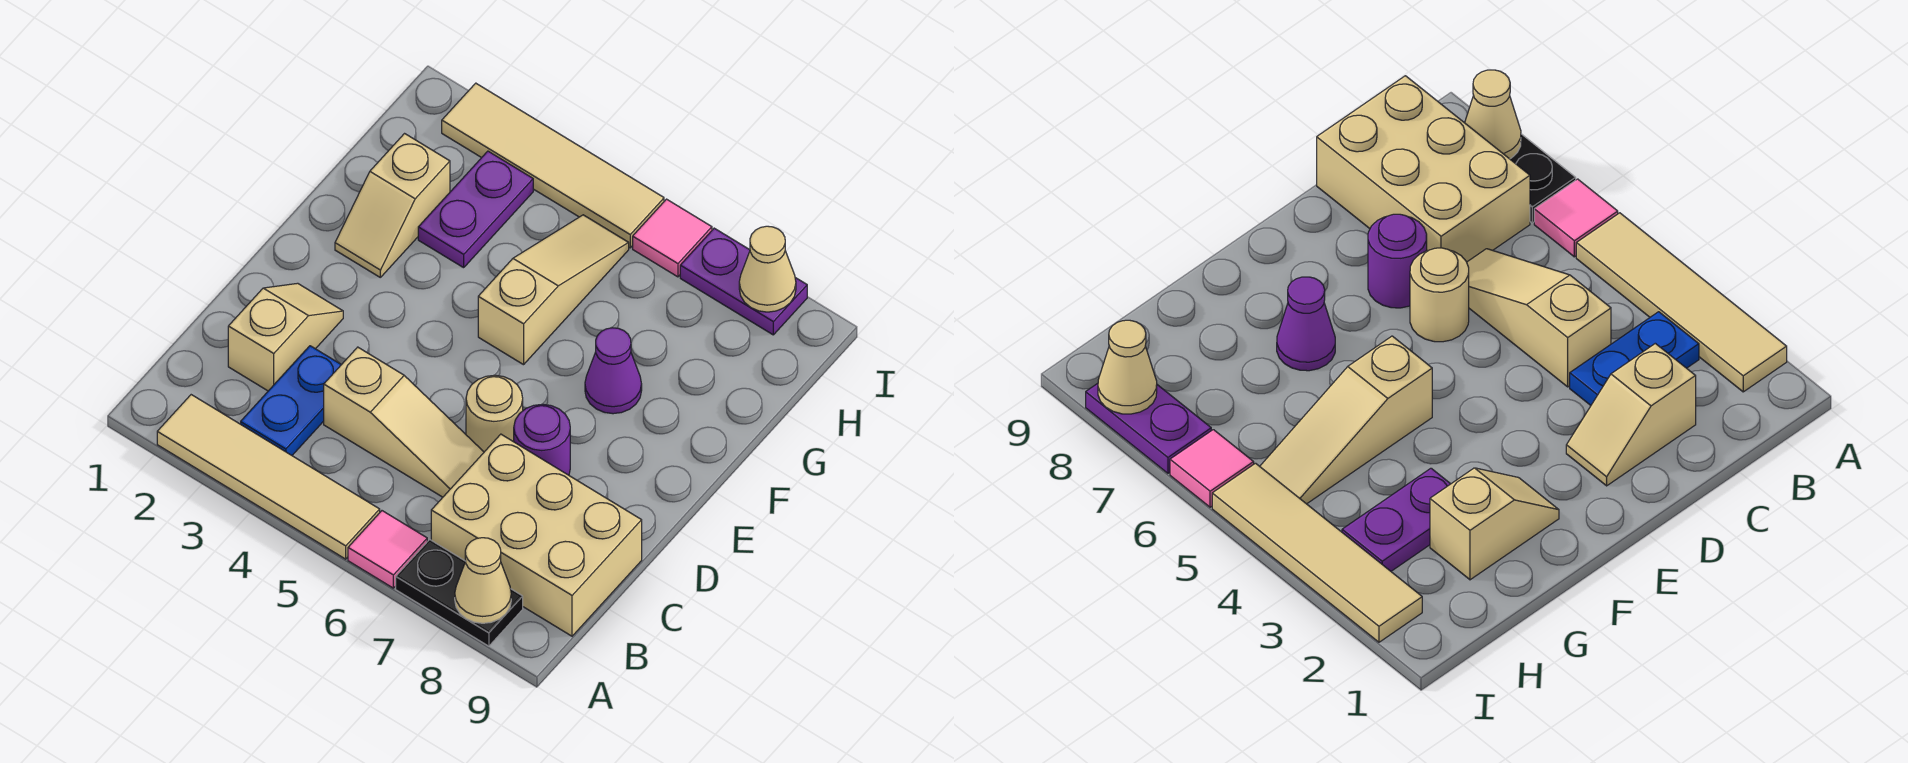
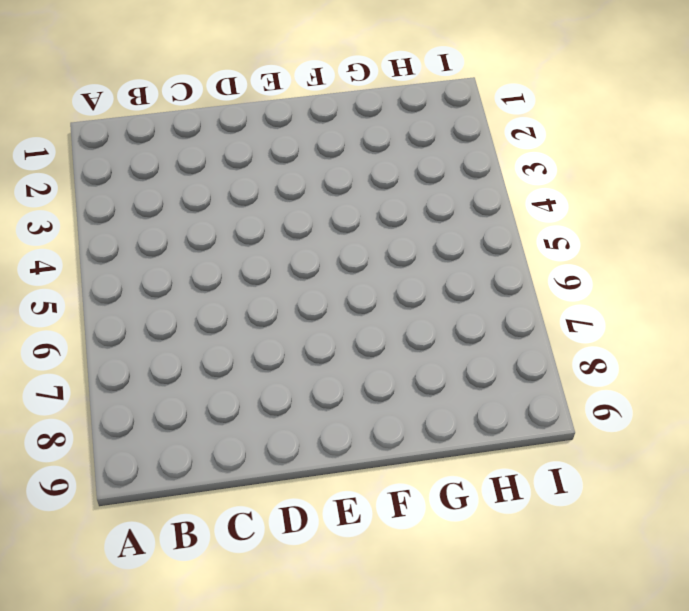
none -> tan tile A2:A5 level 1
none -> pink tile A6 level 1
none -> black plate A7:A8 level 1

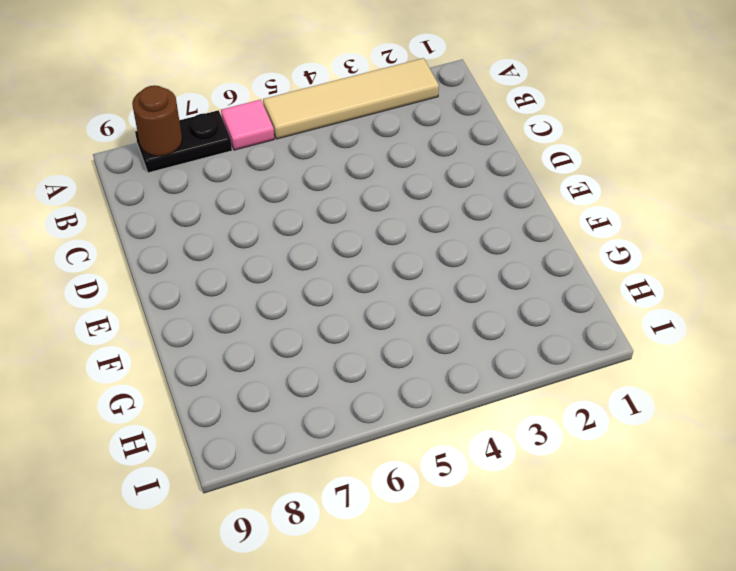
brown round brick A8 level 2 -> tan cone A8 level 2
none -> blue plate B3:C3 level 1
none -> tan brick B7:C9 level 1
none -> tan slope C2:D2 level 1 top C

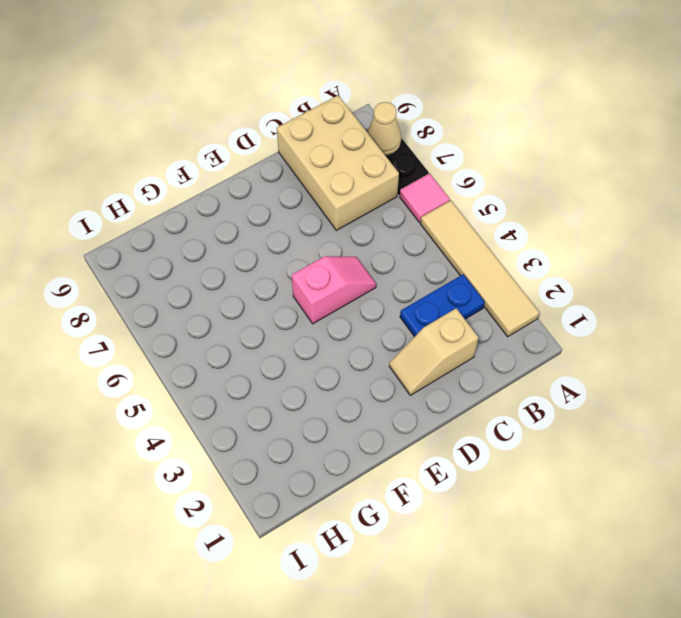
pink slope D5:E5 level 1 top E -> none
none -> tan slope C4:C6 level 1 top 4
none -> tan round brick D6 level 1
none -> purple round brick D7 level 1

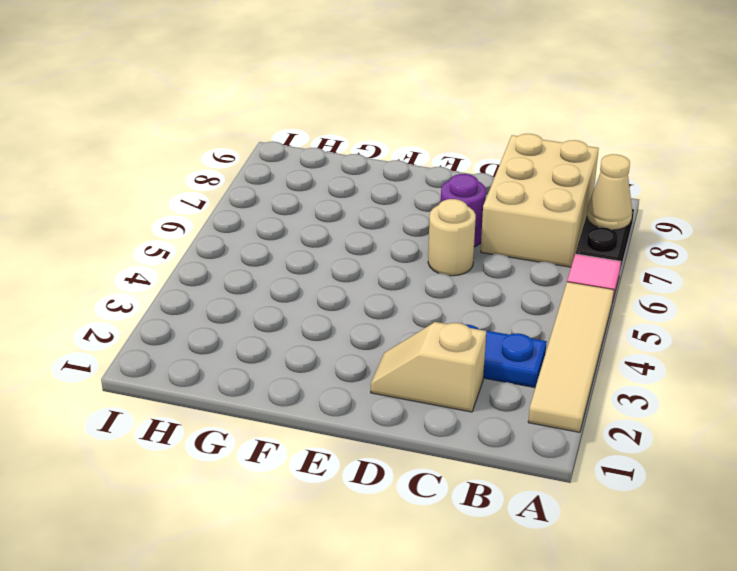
none -> tan slope C4:C6 level 1 top 4
none -> tan slope F2:G2 level 1 top G
none -> tan slope F5:H5 level 1 top F

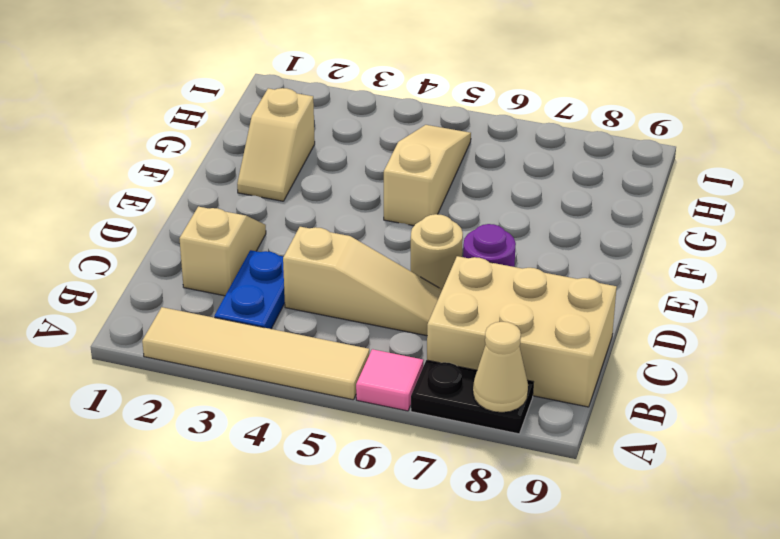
none -> purple cone F7 level 1
none -> purple plate G3:H3 level 1
none -> tan tile I2:I5 level 1

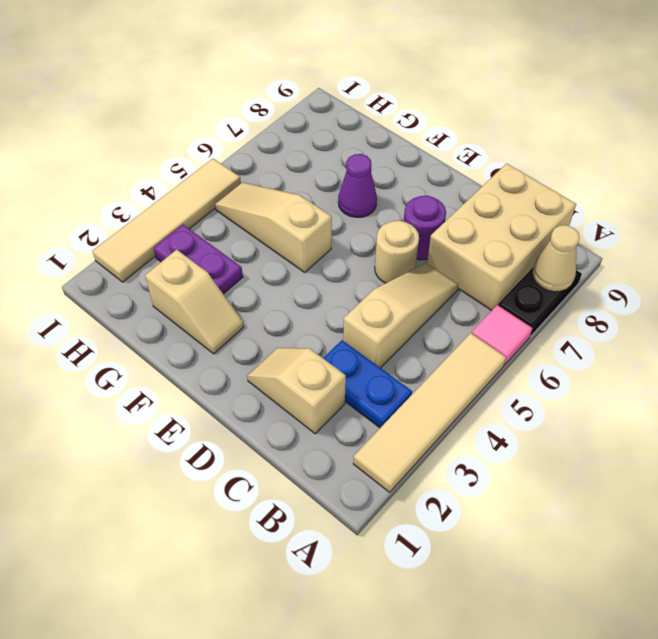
none -> pink tile I6 level 1
none -> purple plate I7:I8 level 1
none -> tan cone I8 level 2

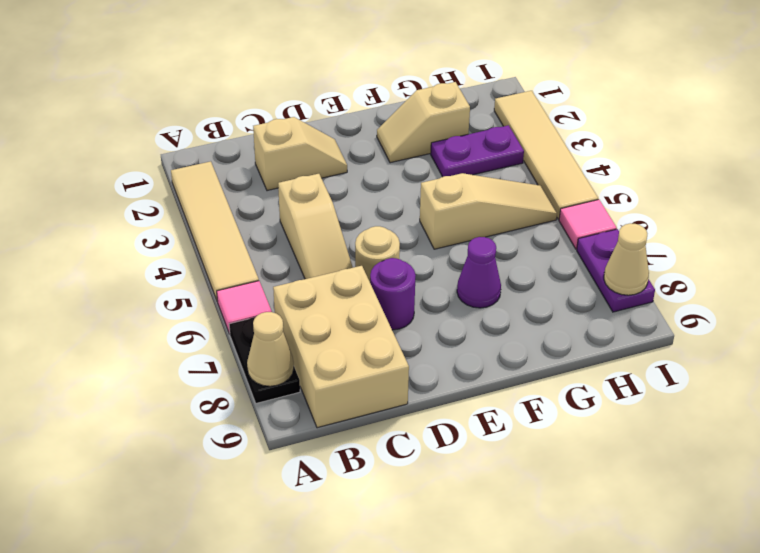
none -> blue plate B3:C3 level 1

